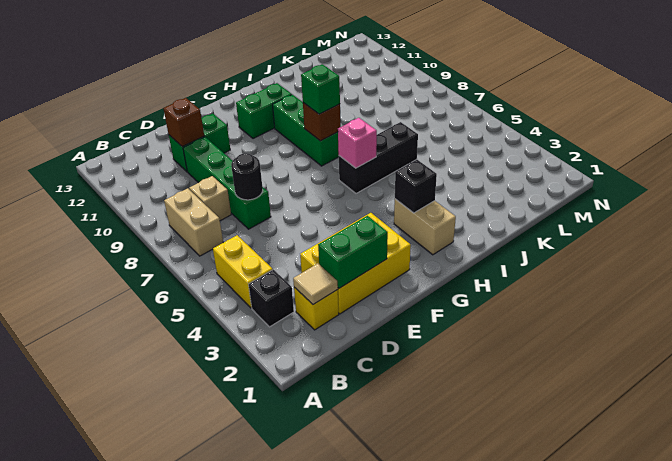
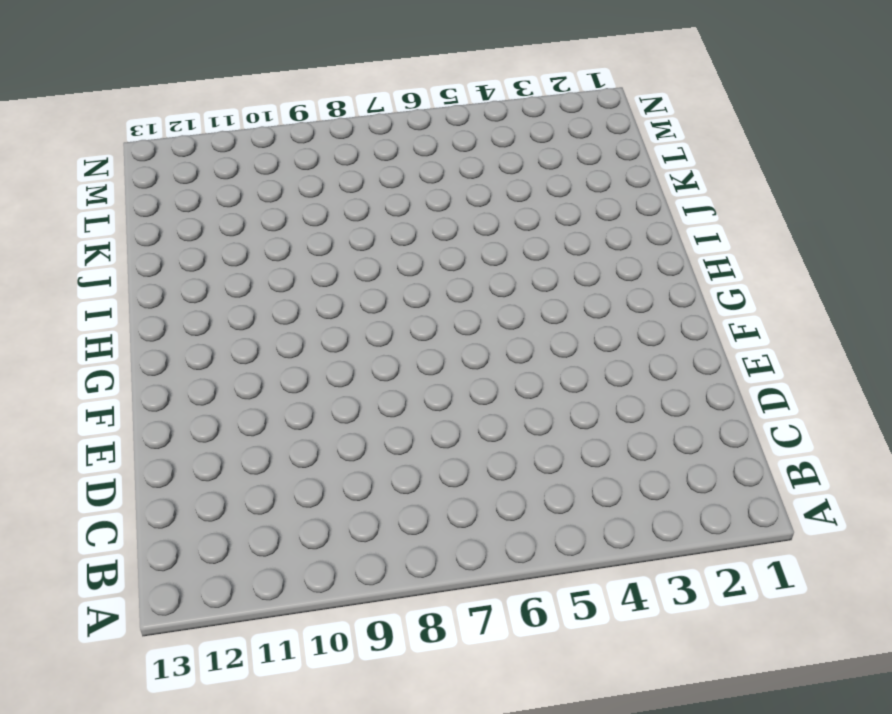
none -> black brick B3 level 1
none -> yellow brick B4:B5 level 1
none -> tan brick B7:B8 level 1

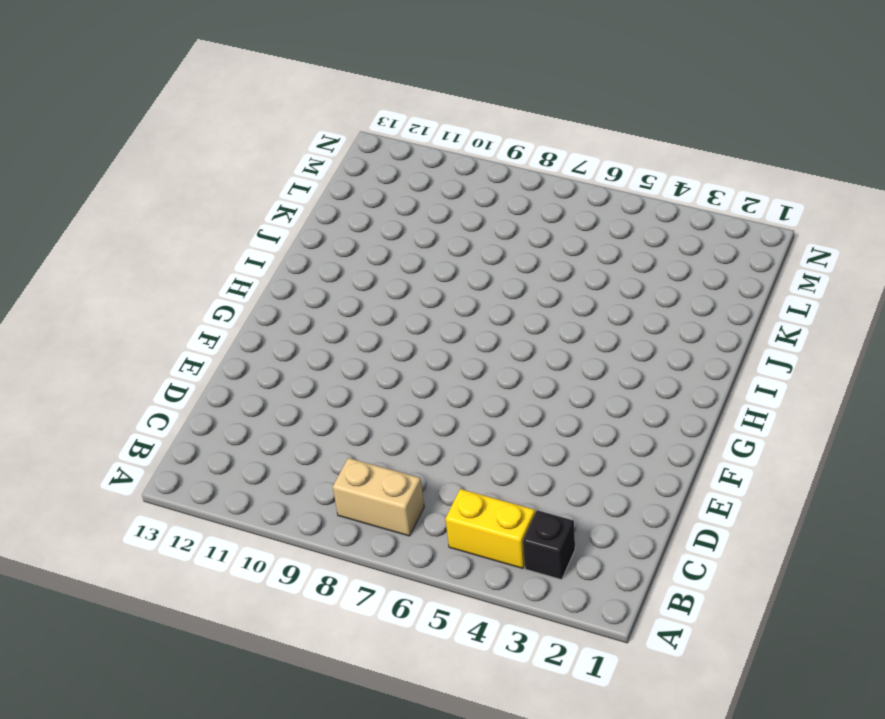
none -> yellow brick C2 level 1
none -> tan brick C8 level 1
none -> yellow brick D2:F3 level 1

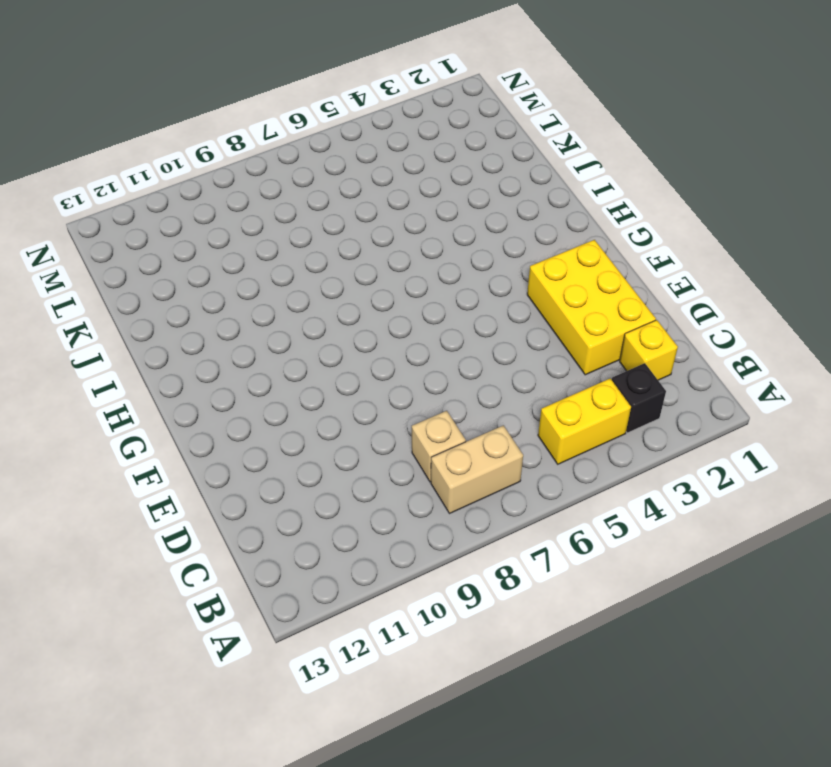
none -> green brick D7:D10 level 1
none -> green brick D11:E11 level 1
none -> green brick G11:H11 level 1

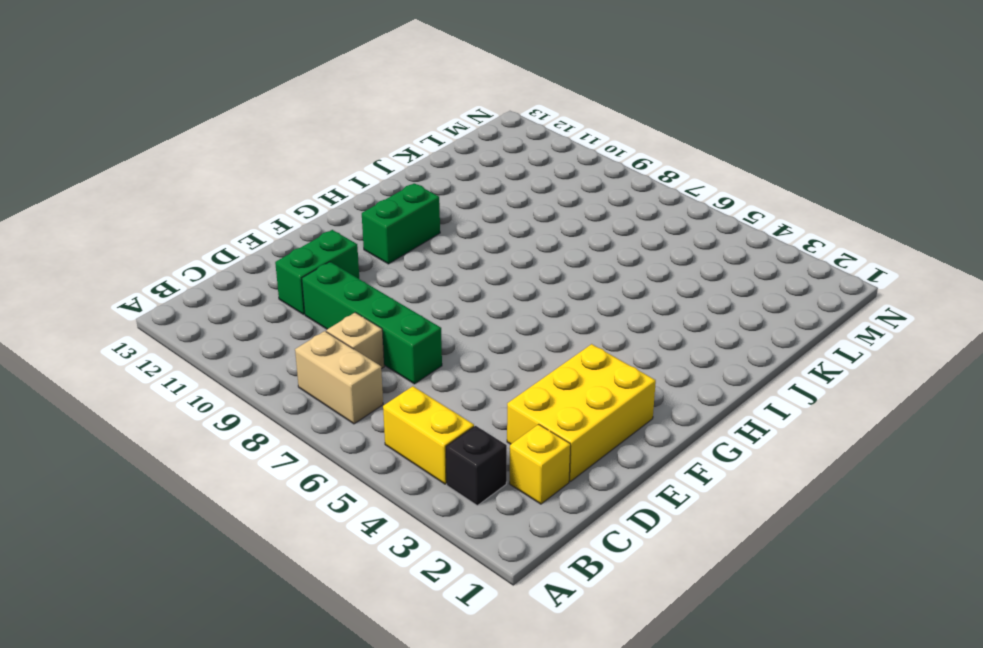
none -> tan brick H2:H3 level 1
none -> black brick H6:J6 level 1
none -> green brick H8:H10 level 1

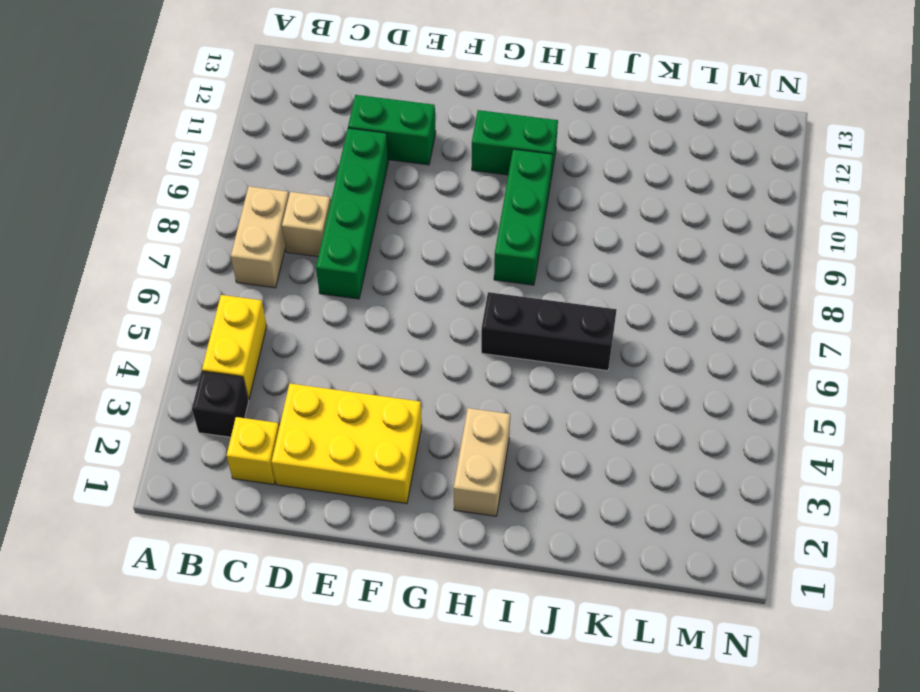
none -> tan tile C2 level 2
none -> green brick D2:E2 level 2
none -> black round brick D7 level 2

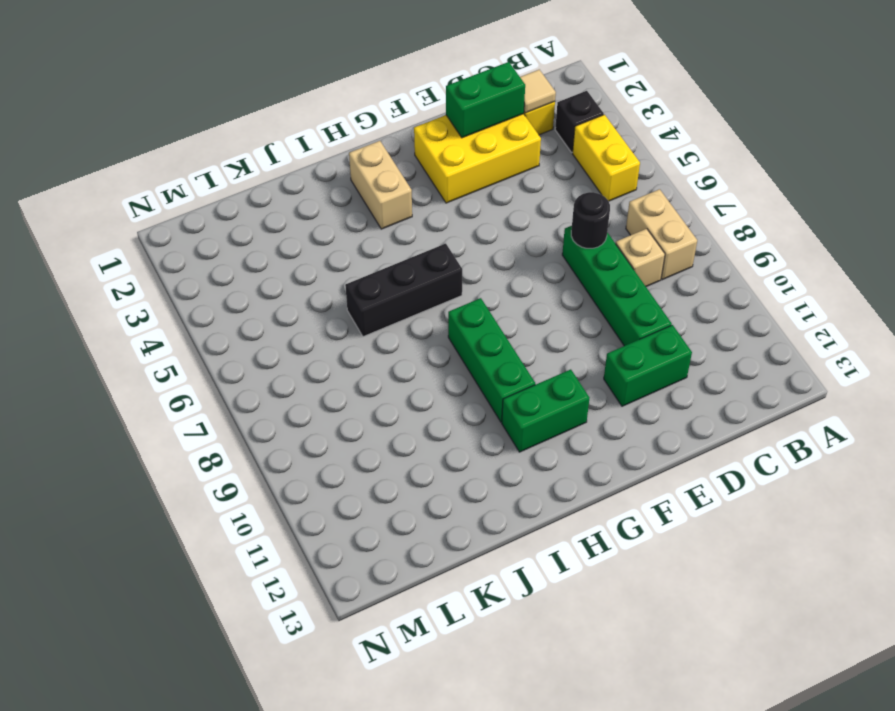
none -> brown brick D11 level 2
none -> black brick H3 level 2
none -> pink brick H6 level 2

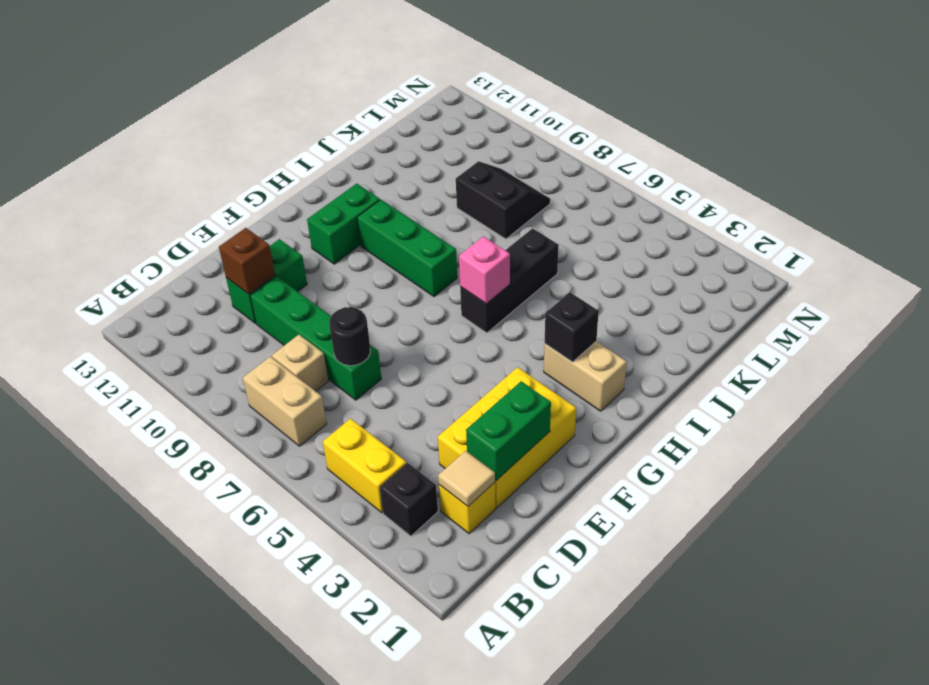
black slope K8:L9 level 1 top K -> none
none -> brown brick H8 level 2
none -> green brick H8 level 3

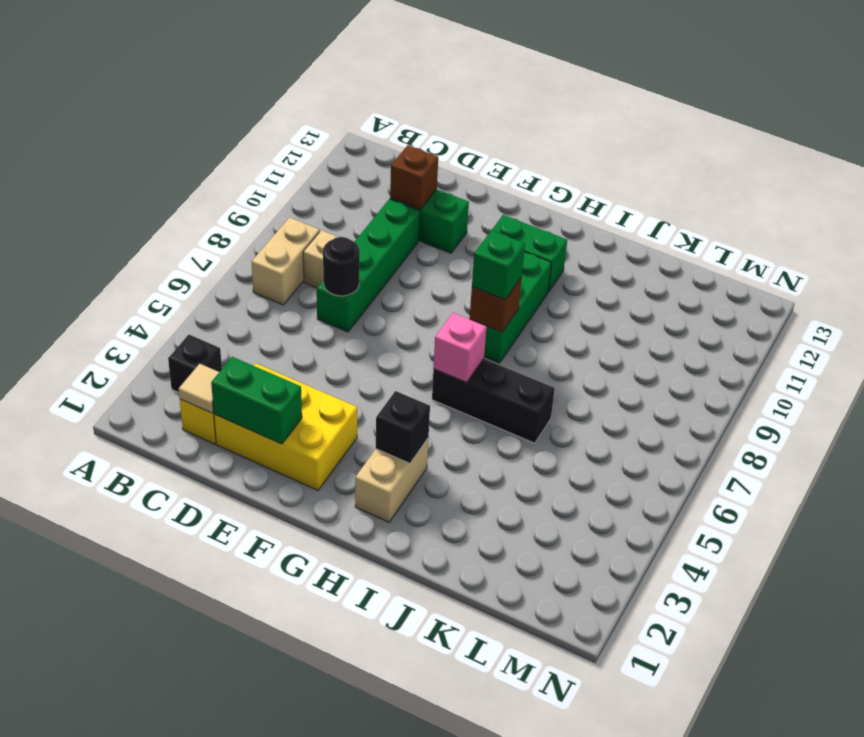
none -> yellow brick B4:B5 level 1

